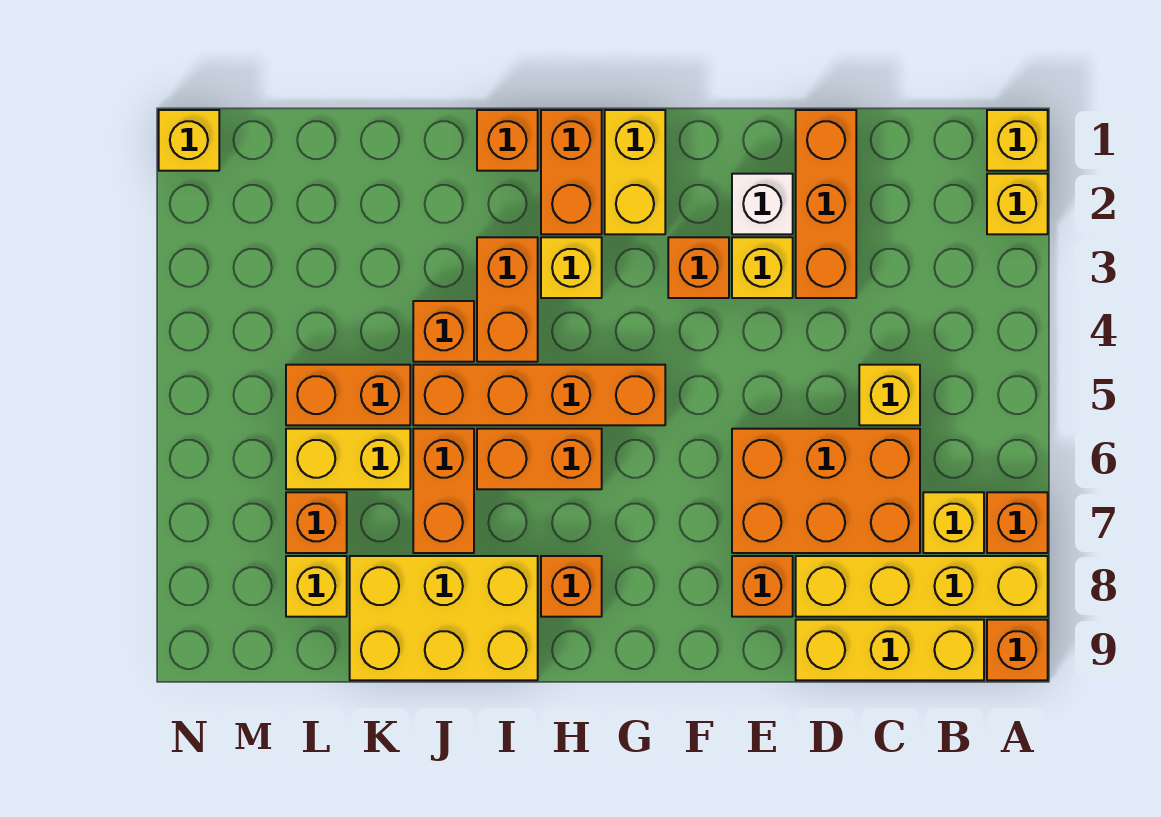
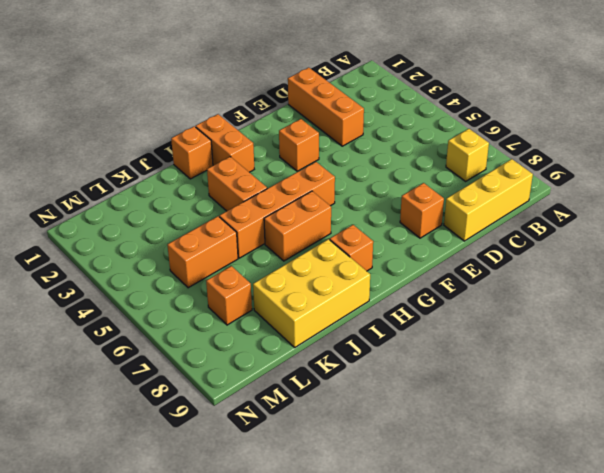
none -> yellow brick A1 level 1
none -> yellow brick A2 level 1
none -> orange brick A7 level 1
none -> yellow brick A8:D8 level 1

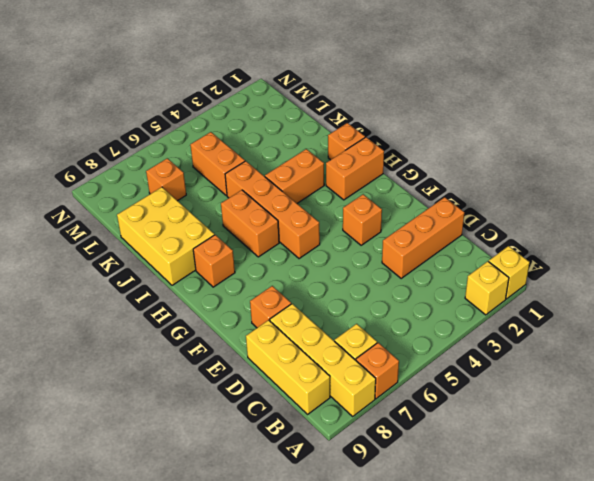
none -> orange brick A9 level 1
none -> yellow brick C5 level 1
none -> orange brick C6:E7 level 1
none -> white brick E2 level 1

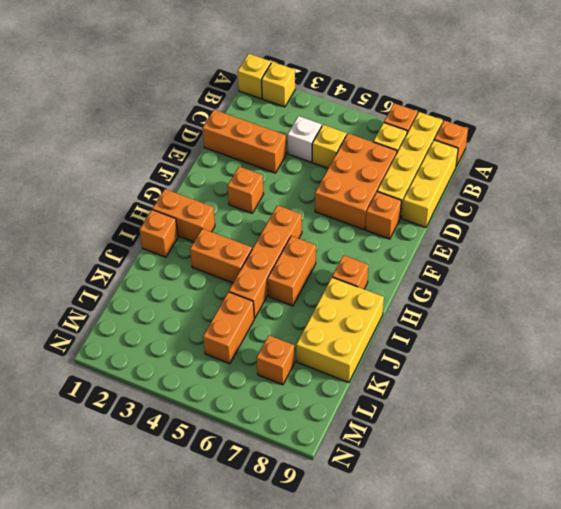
white brick C4 level 1 -> white brick E2 level 1
none -> yellow brick E3 level 1
none -> yellow brick G1:G2 level 1
none -> yellow brick H3 level 1
none -> orange brick J4 level 1

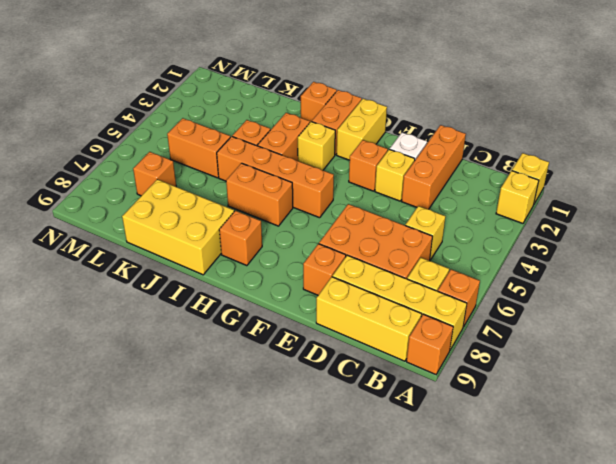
none -> orange brick J6:J7 level 1
none -> yellow brick K6:L6 level 1
none -> yellow brick L8 level 1
none -> yellow brick N1 level 1

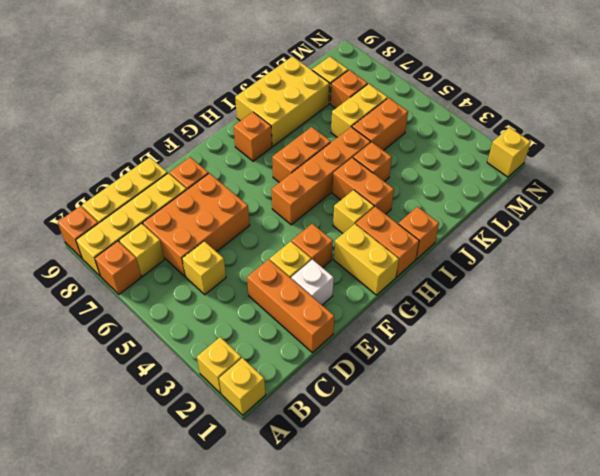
none -> orange brick J6:J7 level 1

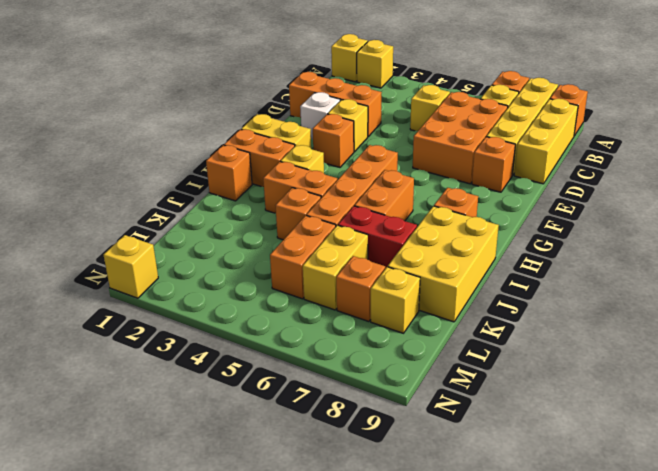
red brick J6:J7 level 1 -> orange brick J6:J7 level 1

